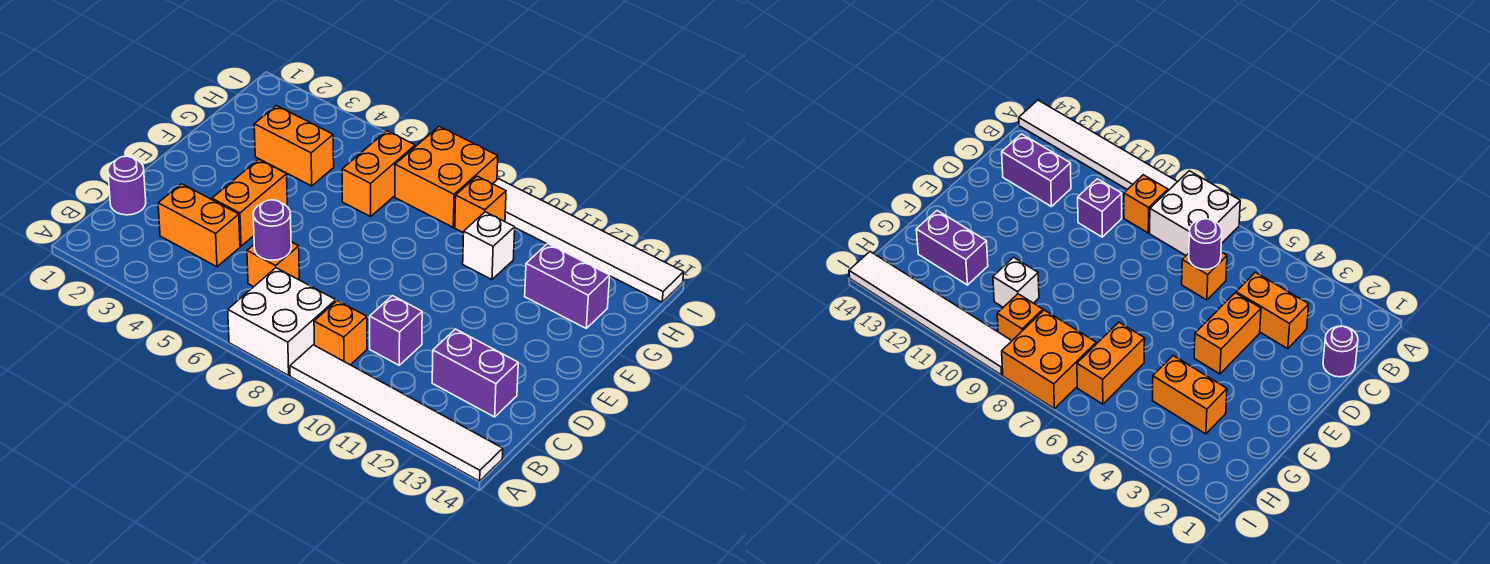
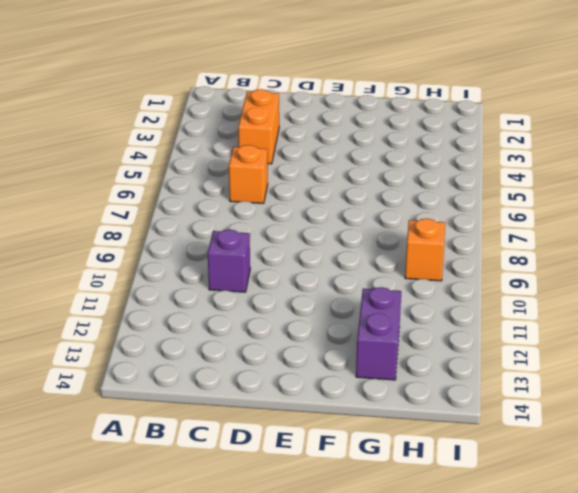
none -> white brick A7:B8 level 1
none -> white tile A9:A14 level 1
none -> orange brick B9 level 1

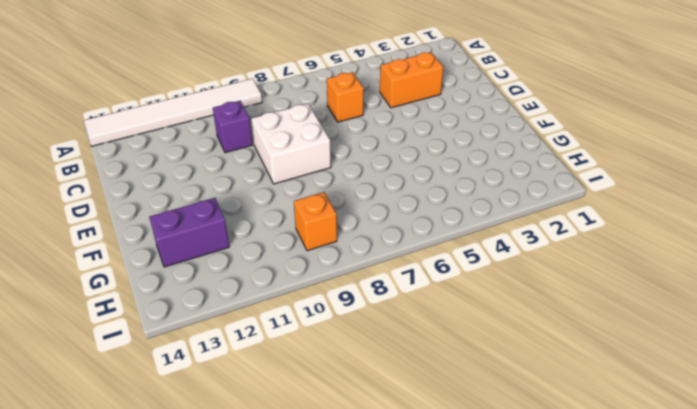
white brick D8:E9 level 1 -> white brick A7:B8 level 1
none -> orange brick B9 level 1
none -> purple round brick C1 level 1
none -> purple brick C12:C13 level 1

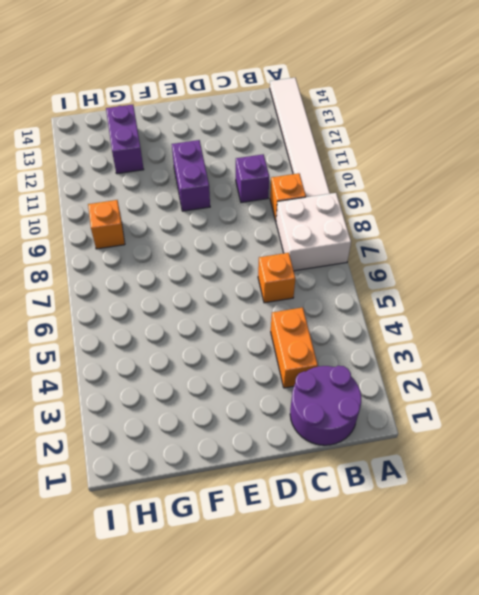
purple round brick B1:C2 level 1 -> purple round brick C1 level 1
purple brick E10:E11 level 1 -> purple brick C12:C13 level 1
none -> orange brick D4:E4 level 1
none -> orange brick G3:G4 level 1
none -> orange brick G6:H6 level 1

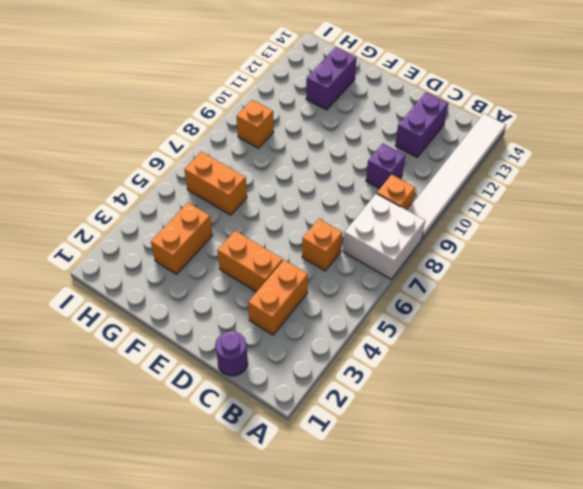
none -> white brick G10 level 1
none -> orange brick H7:I8 level 1
none -> white tile I9:I14 level 1

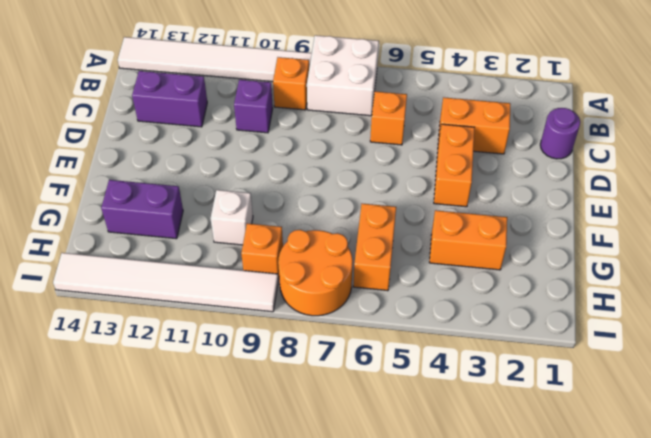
orange round brick H7:I8 level 1 -> orange brick H7:I8 level 1
none -> purple round brick C6 level 2

